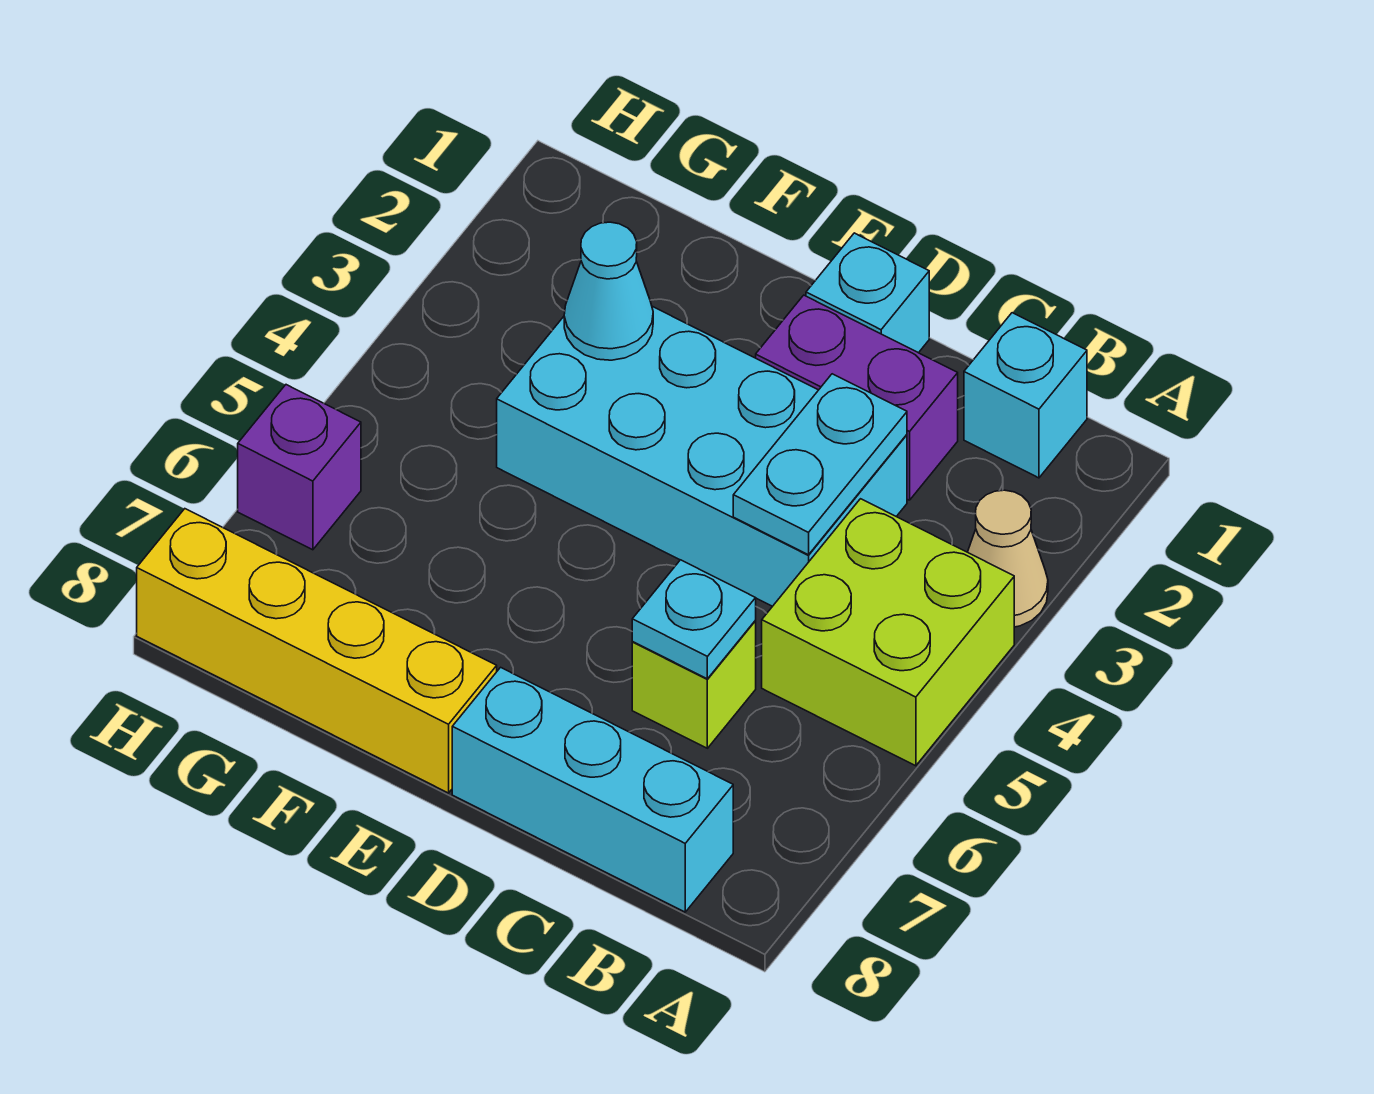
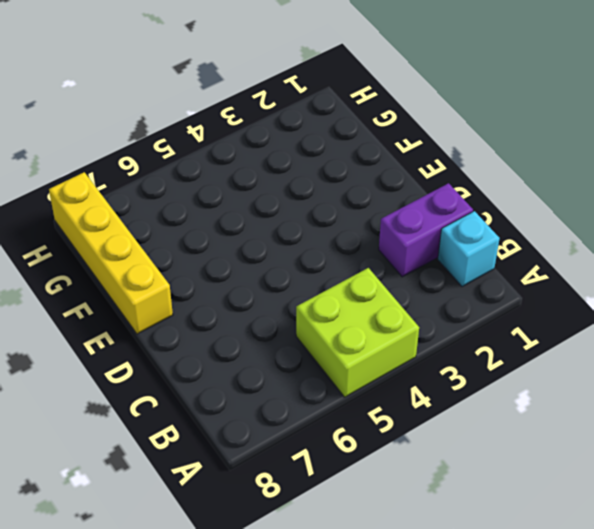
purple brick C1:C2 level 1 -> purple brick C2:D2 level 1
none -> tan cone A3 level 1
none -> cyan brick B8:D8 level 1
none -> cyan brick C3:F4 level 1

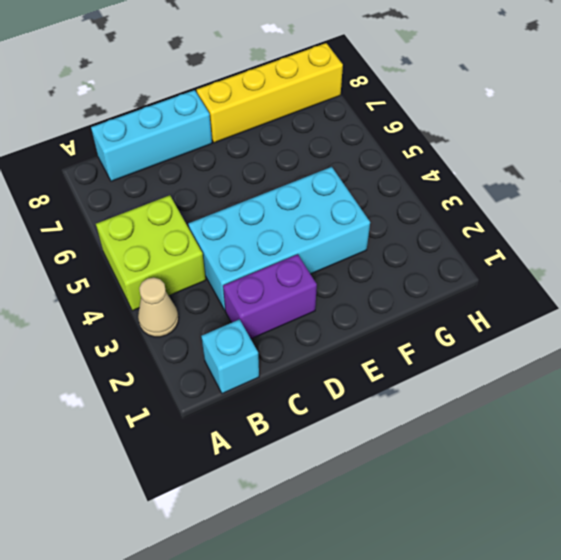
none -> lime brick C6 level 1
none -> cyan brick D1 level 1
none -> purple brick H6 level 1

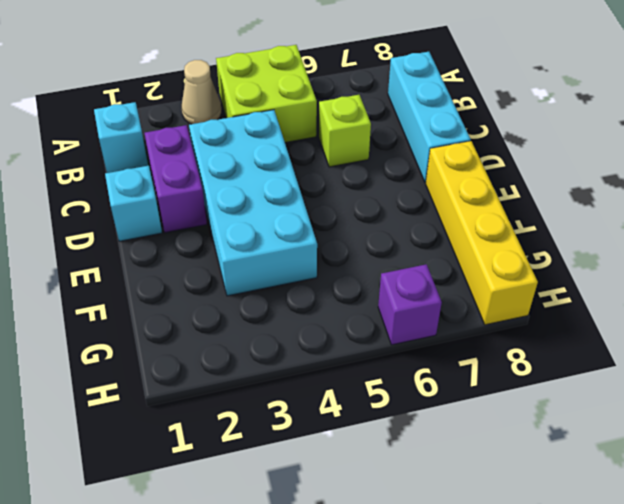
none -> cyan plate C3:C4 level 2
none -> cyan plate C6 level 2
none -> cyan cone F3 level 2

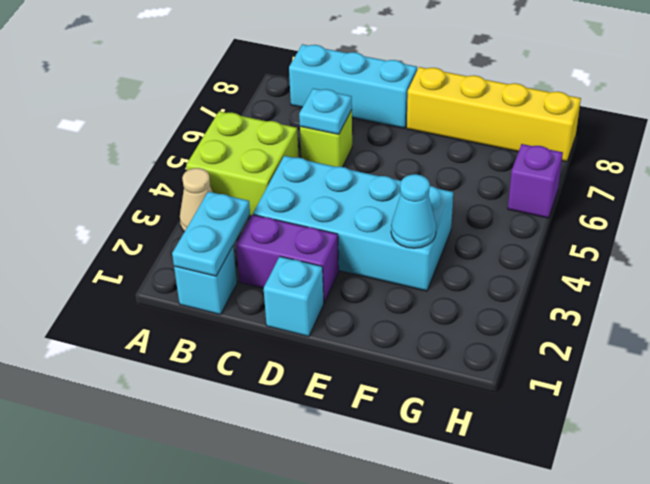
cyan plate B1:B2 level 2 -> cyan plate C3:C4 level 2

